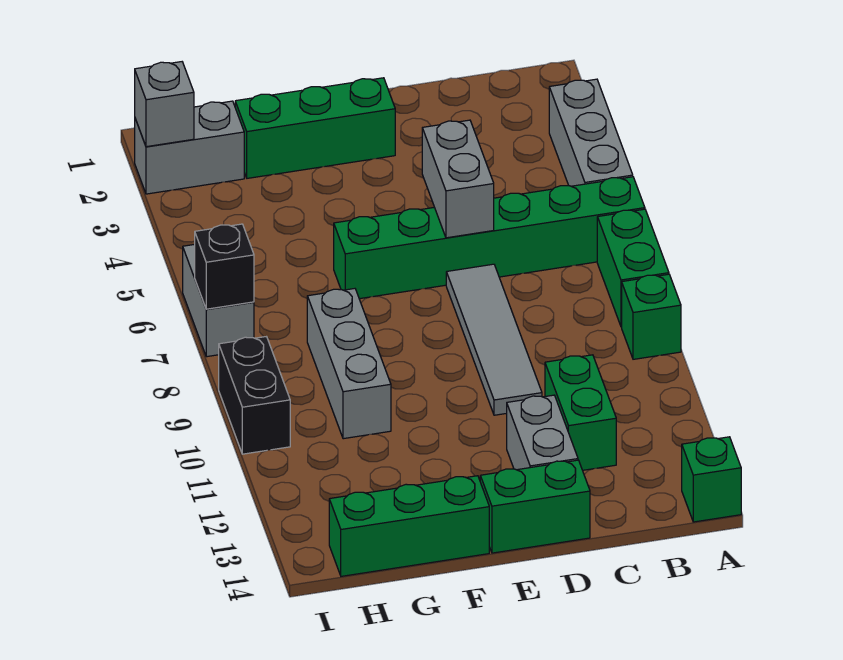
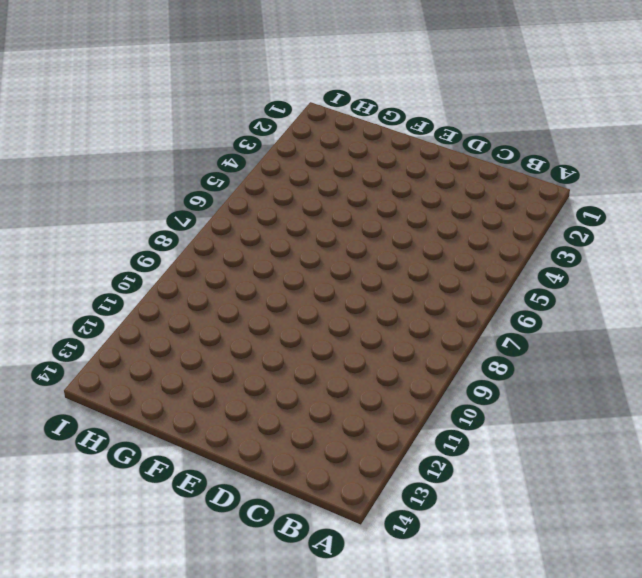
none -> grey brick A3:A5 level 1
none -> green brick A6:F6 level 1
none -> green brick A7:A8 level 1

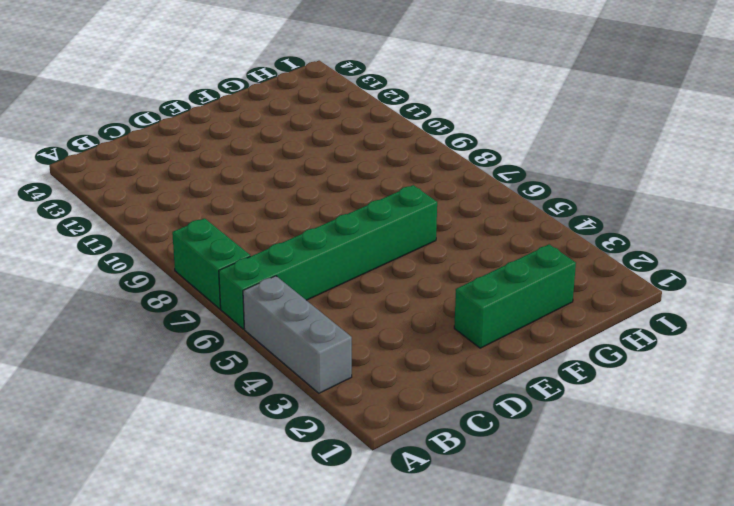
none -> green brick A9 level 1
none -> green brick A14 level 1
none -> green brick C11:C12 level 1

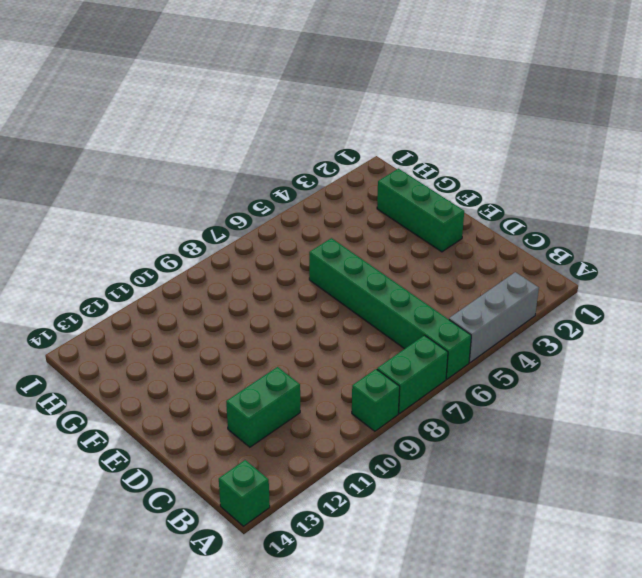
none -> grey tile D7:D10 level 1
none -> grey brick D12:D13 level 1
none -> green brick D14:E14 level 1

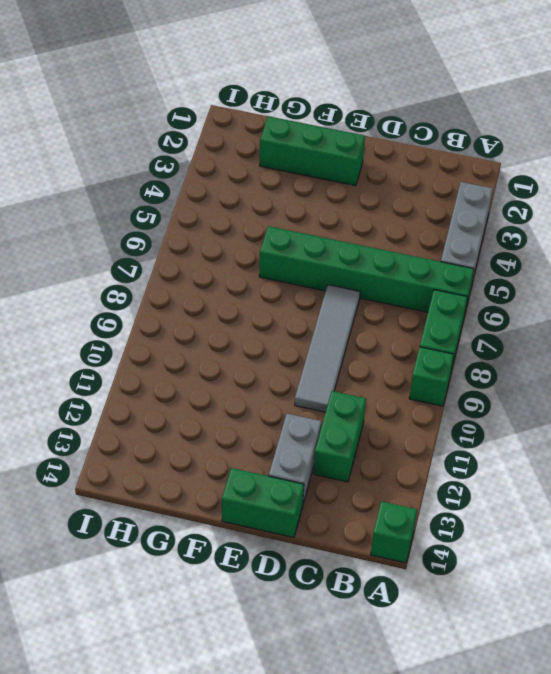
none -> green brick F14:H14 level 1
none -> grey brick G8:G10 level 1
none -> grey brick H2:I2 level 1

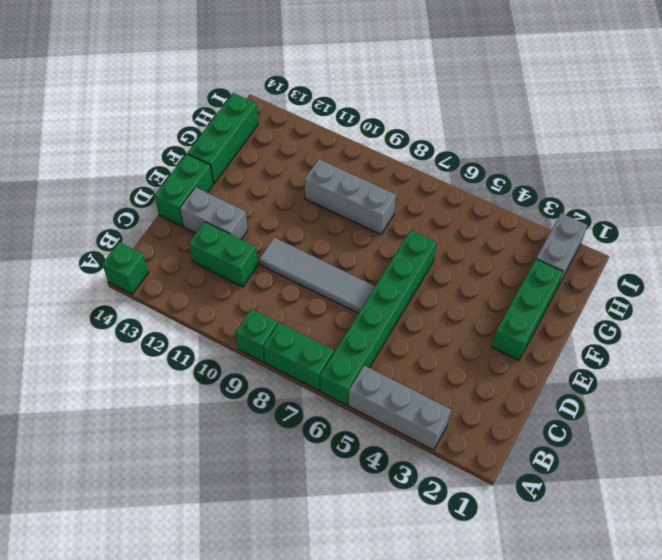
none -> grey brick I6:I7 level 1
none -> black brick I9:I10 level 1
none -> grey brick D5:D6 level 2

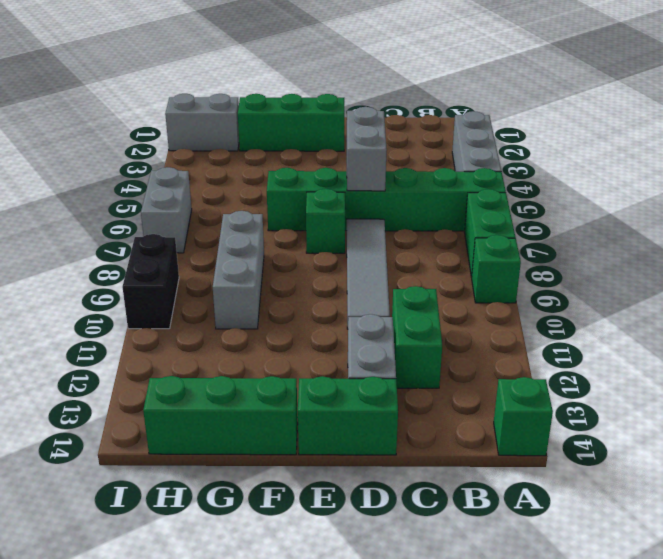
green brick E7 level 1 -> none
none -> grey brick I2 level 2
none -> black brick I7 level 2

